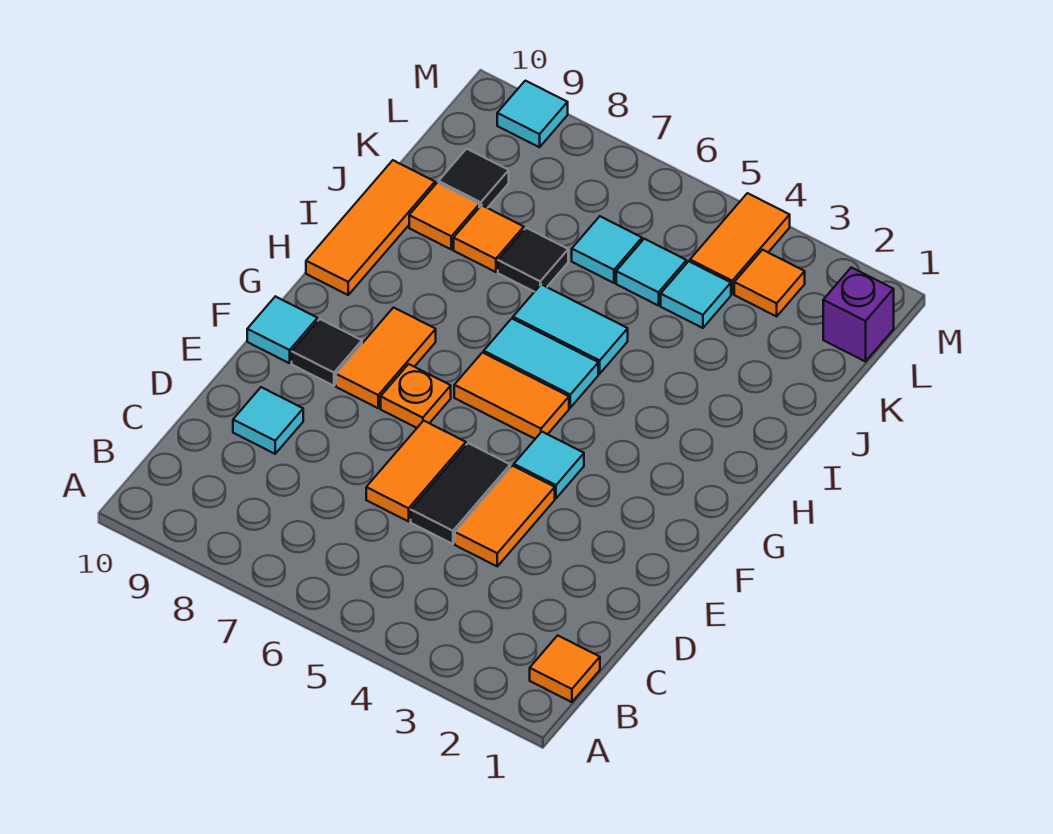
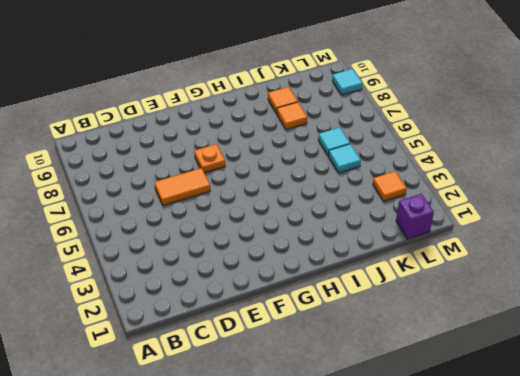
none -> orange tile B1 level 1
none -> orange tile D4:E4 level 1
none -> black tile D5:E5 level 1

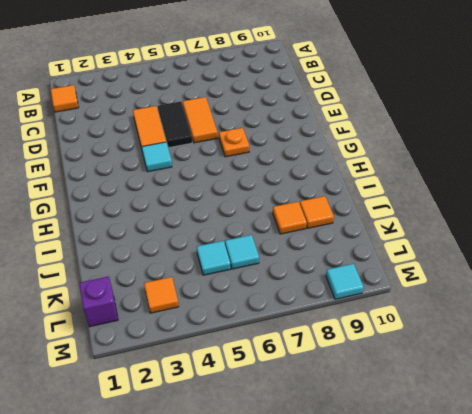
none -> cyan tile D9 level 1
none -> orange tile F8:G8 level 1
none -> black tile F9 level 1

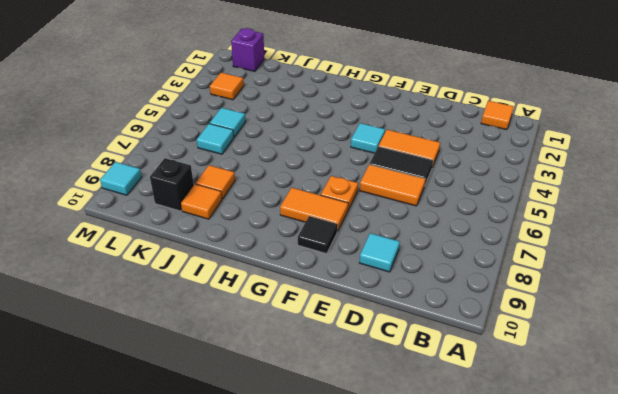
black brick K9 level 1 -> black tile K9 level 1
none -> cyan tile F10 level 1
none -> orange tile G5:G6 level 1
none -> cyan tile H5:H6 level 1

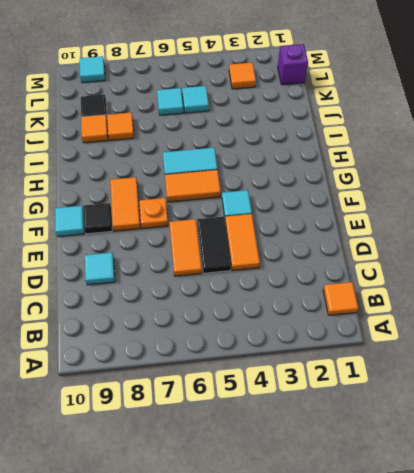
none -> orange tile H10:J10 level 1
none -> cyan tile I5:I6 level 1
none -> black tile J7 level 1

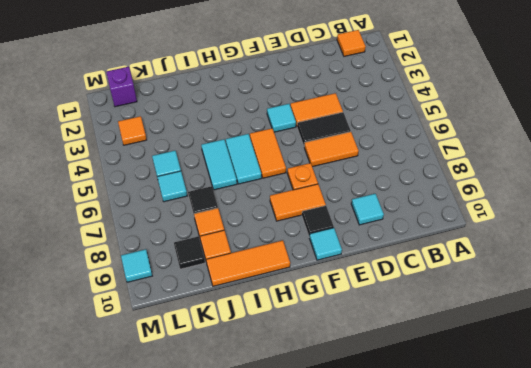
none -> cyan tile K4 level 1
none -> orange tile L4:M4 level 1

